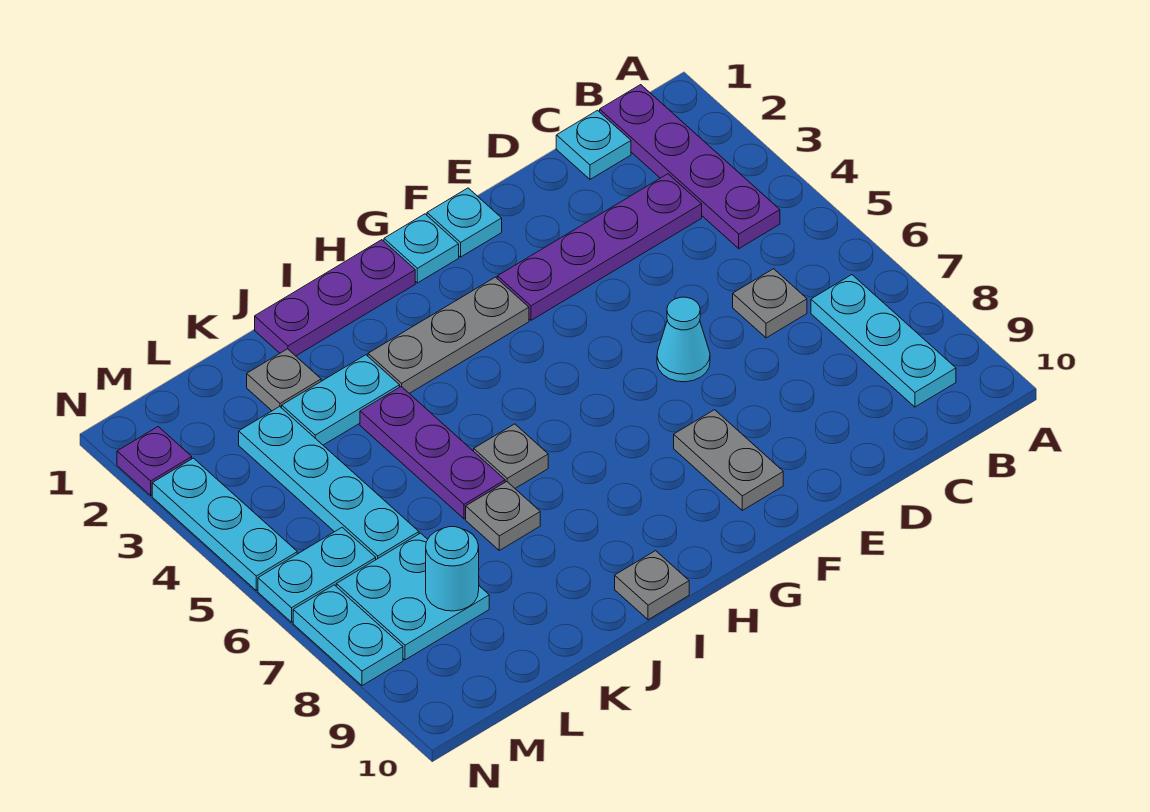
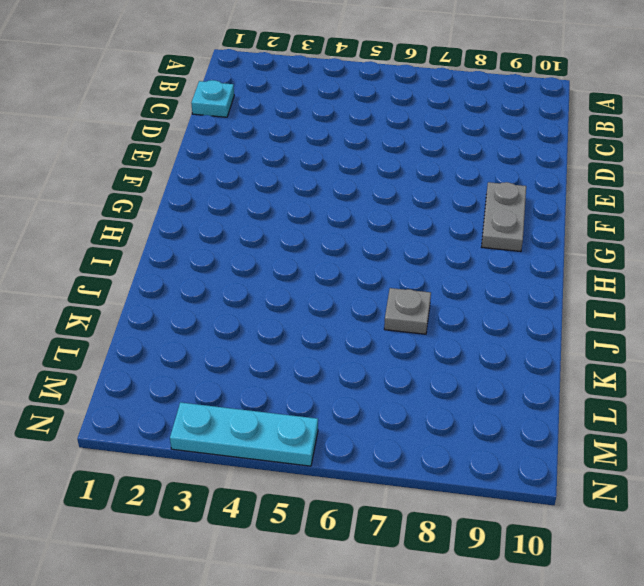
grey plate F9:G9 level 1 -> grey plate F8:F9 level 1
none -> purple plate B1:B4 level 1
none -> cyan plate B7:B9 level 1
none -> purple plate C3:F3 level 1

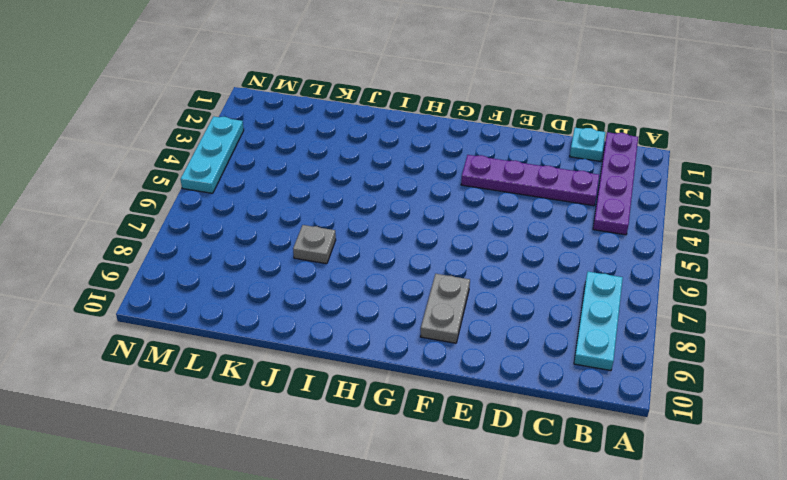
none -> grey plate C6 level 1
none -> cyan cone E6 level 1
none -> cyan plate F1 level 1

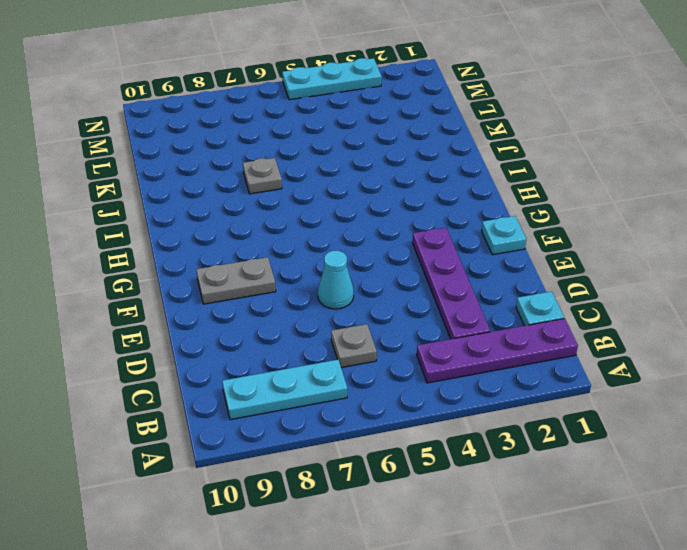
none -> cyan plate G1 level 1
none -> grey plate G3:I3 level 1
none -> purple plate H1:J1 level 1

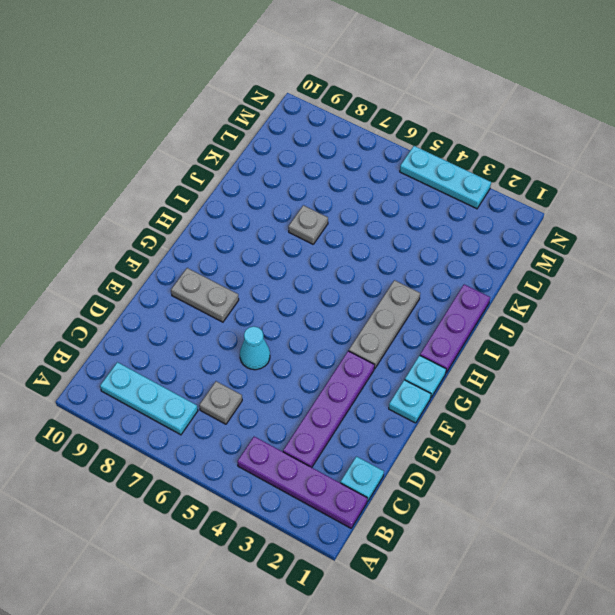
none -> grey plate I6 level 1
none -> grey plate I10 level 1
none -> cyan plate J3:K3 level 1

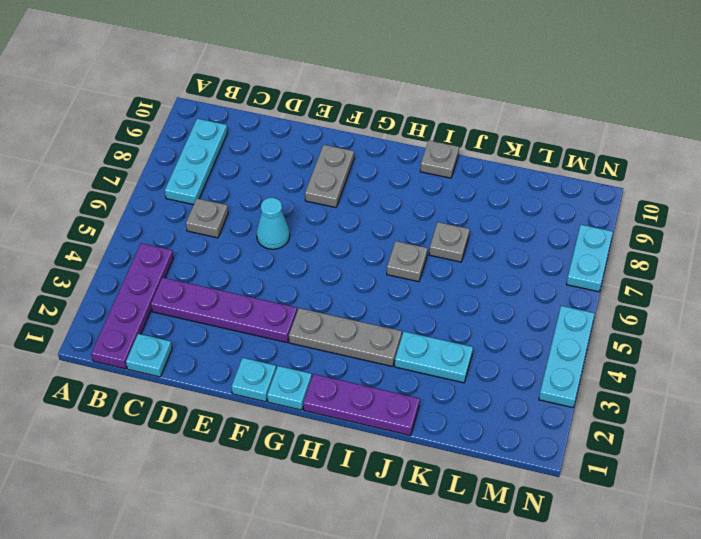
none -> purple plate J4:J6 level 1
none -> grey plate K2 level 1
none -> cyan plate L3:L6 level 1

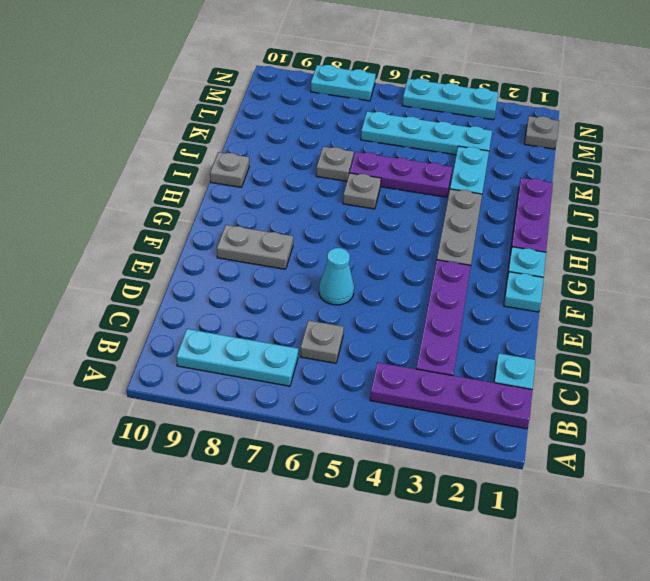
grey plate M1 level 1 -> grey plate K2 level 1
none -> cyan plate L7:M8 level 1
none -> cyan plate M6:N6 level 1
none -> purple plate N2 level 1

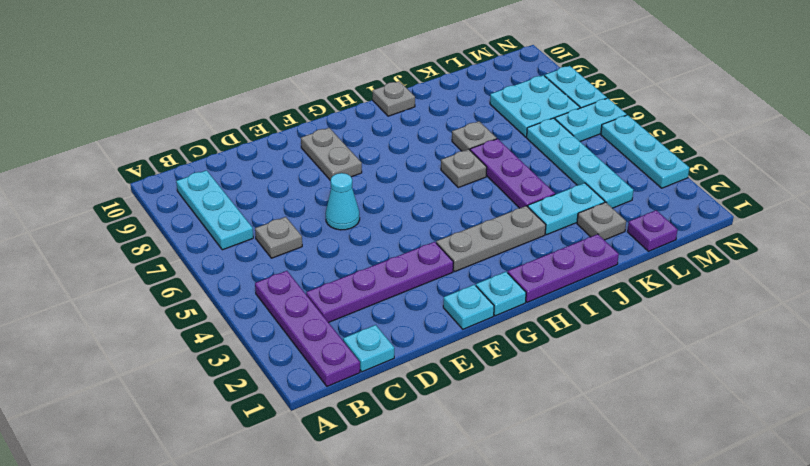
purple plate L1 level 1 -> purple plate N2 level 1
none -> cyan round brick L8 level 2

